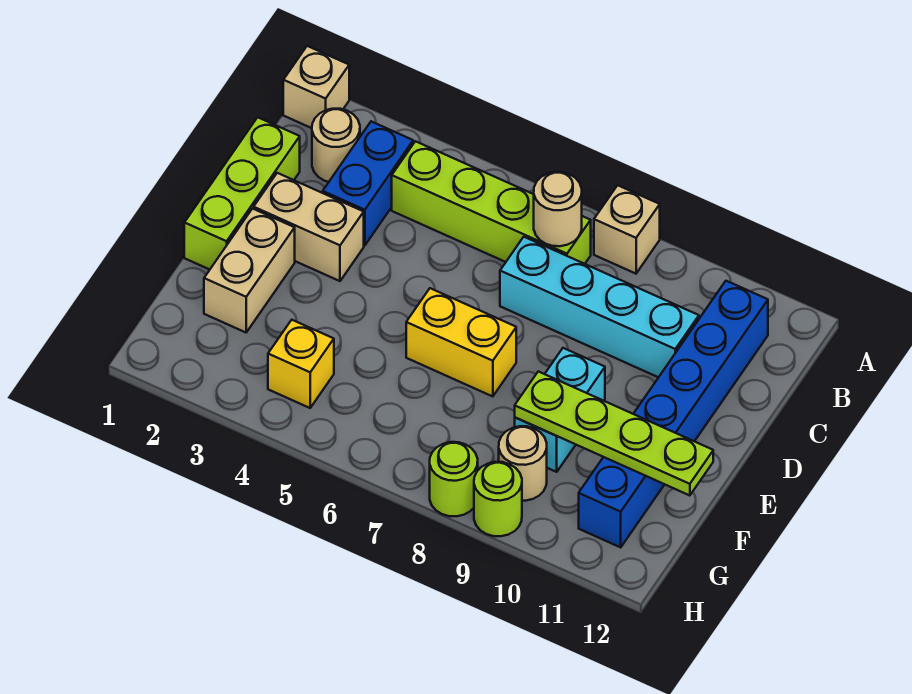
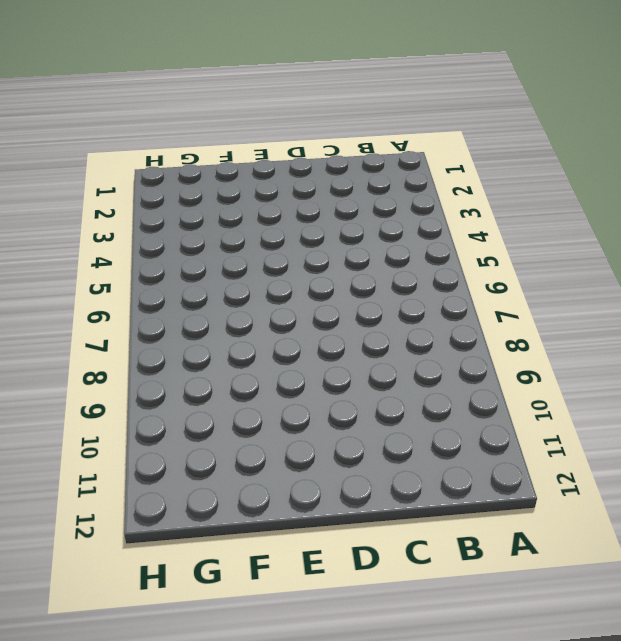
none -> tan brick A1 level 1
none -> tan brick A8 level 1
none -> tan round brick B2 level 1

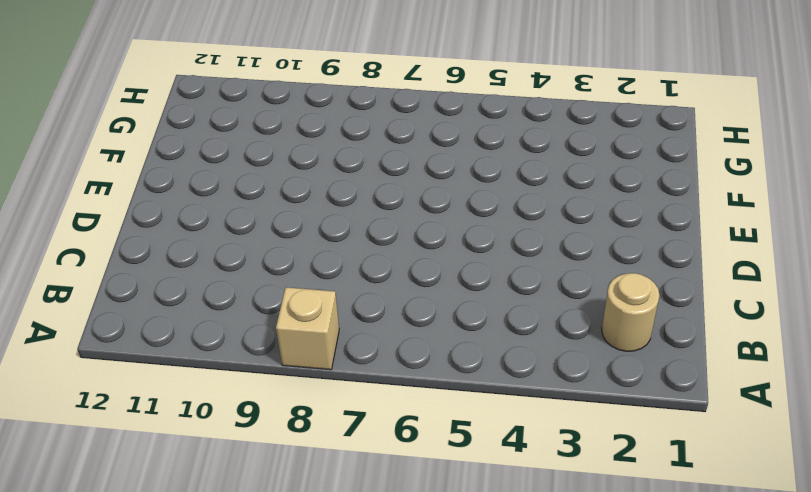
none -> tan brick A1 level 1
none -> blue brick B3:C3 level 1
none -> lime brick B4:B7 level 1

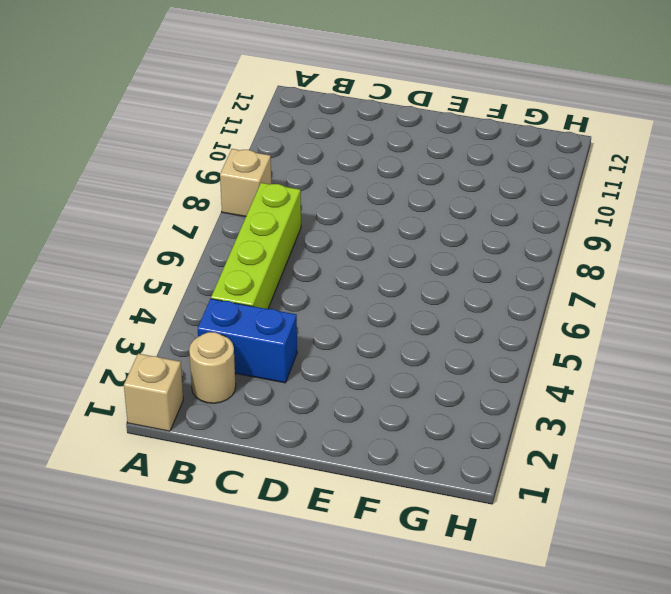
none -> blue brick B11:G11 level 1
none -> lime brick C1:E1 level 1
none -> cyan brick C7:C10 level 1

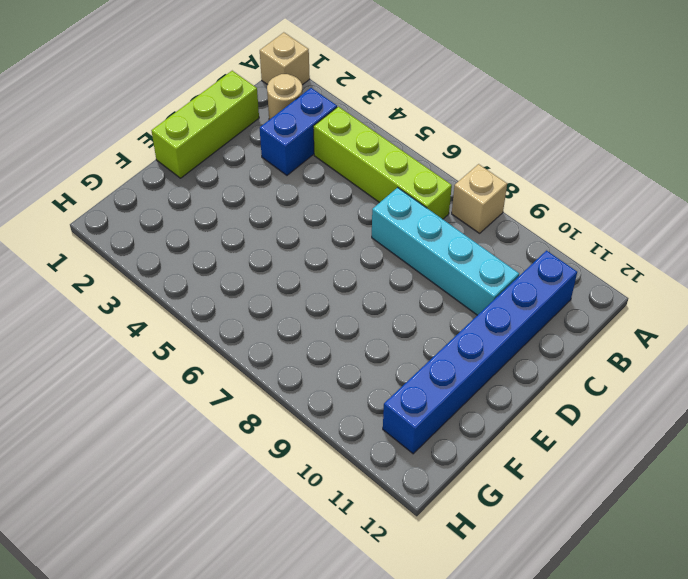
none -> tan brick D2:D3 level 1
none -> tan brick E2:F2 level 1
none -> yellow brick E6:E7 level 1

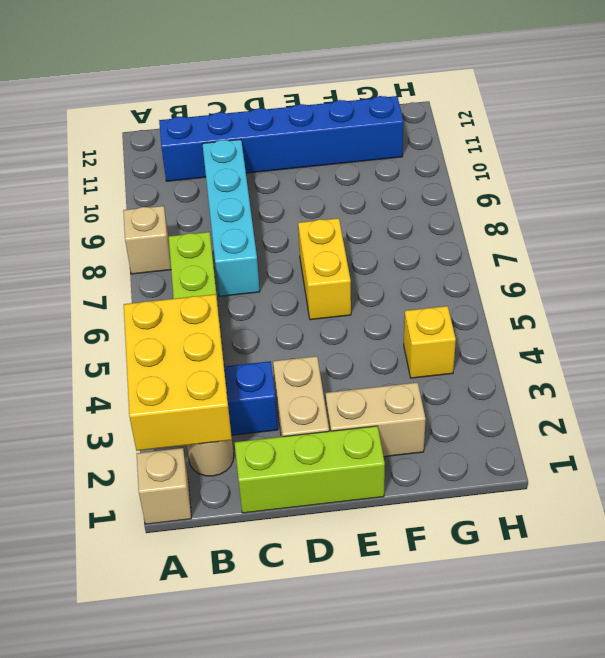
yellow brick A2:B4 level 2 -> none
none -> cyan brick E9:F9 level 1
none -> tan round brick G9 level 1
none -> lime round brick H8 level 1

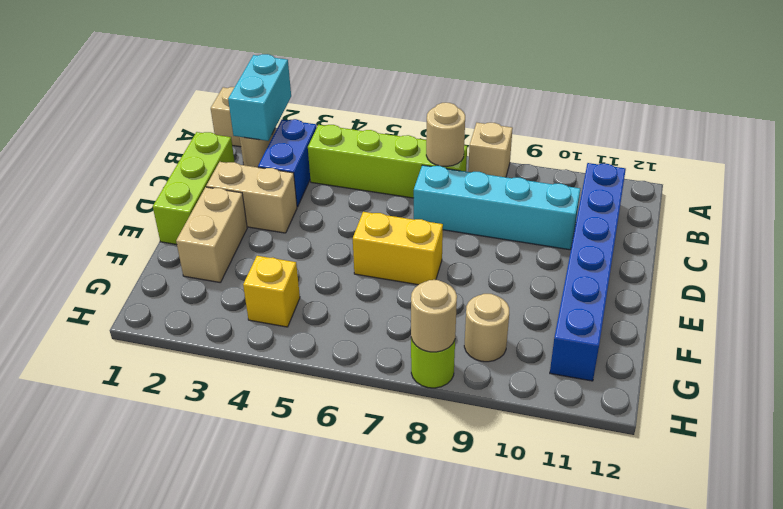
cyan brick A2:B2 level 2 -> cyan brick E9:F9 level 1
tan round brick H8 level 2 -> none
none -> lime round brick H9 level 1
none -> lime plate F9:F12 level 2

